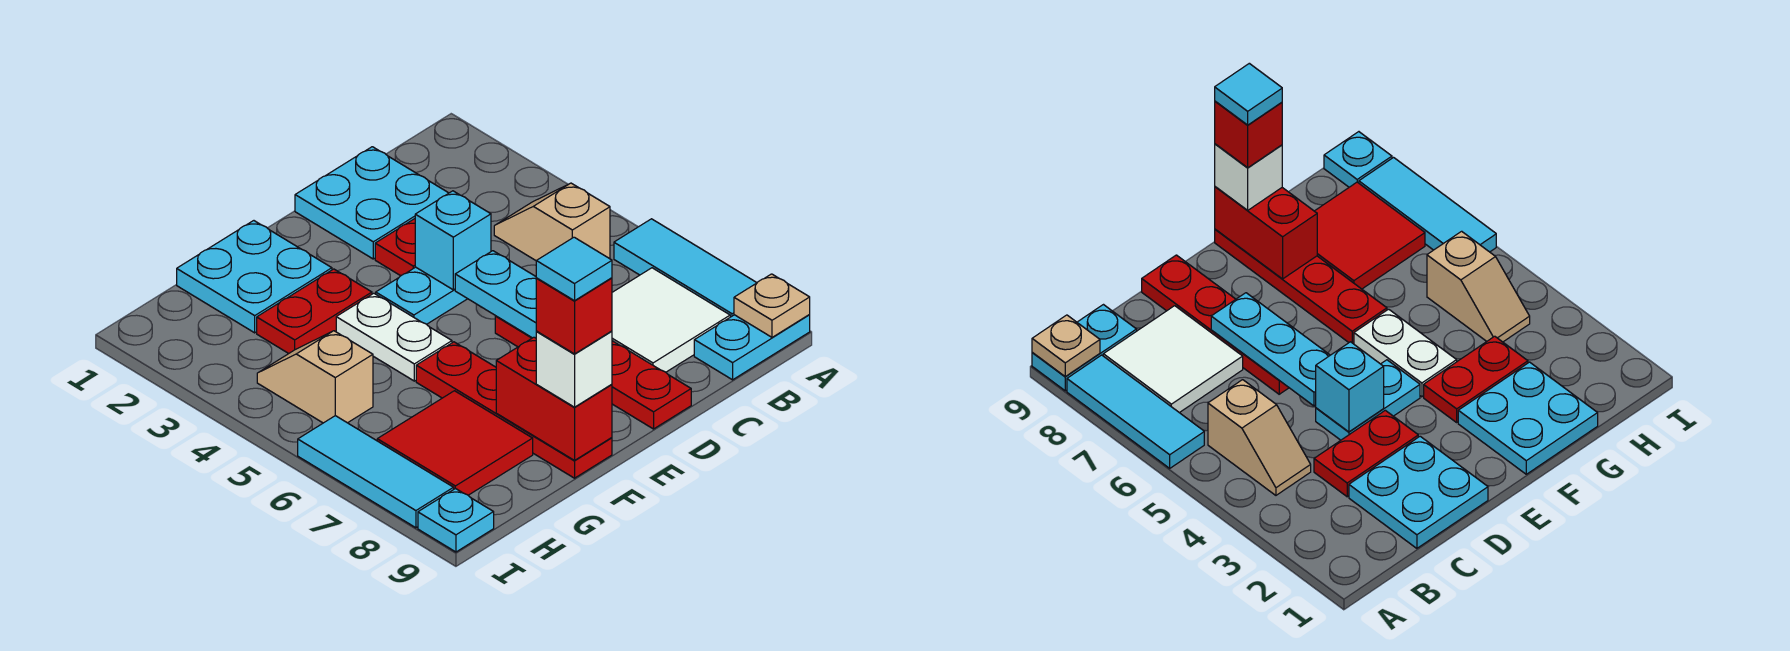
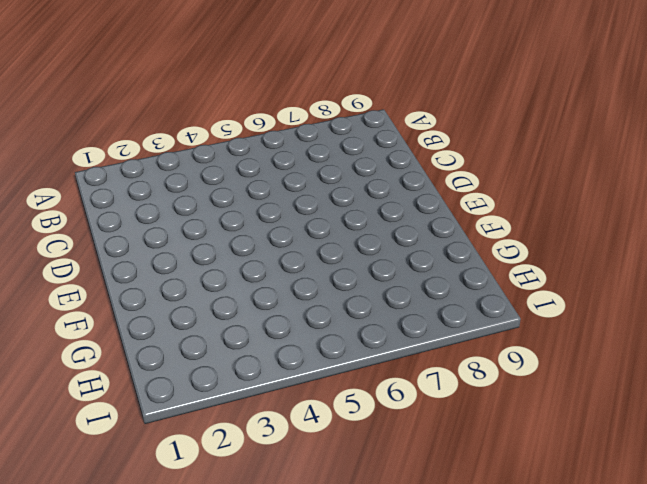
none -> cyan tile A6:A8 level 1
none -> cyan plate A9:B9 level 1
none -> tan slope B4:B5 level 1 top 5

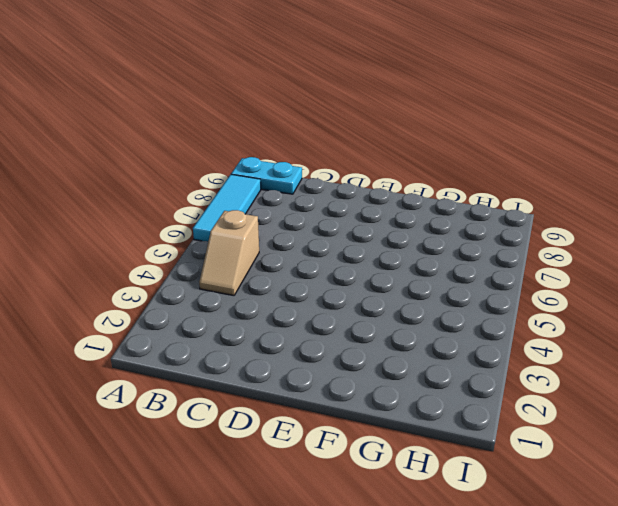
none -> white tile B7:C8 level 1
none -> cyan plate C1:D2 level 1
none -> red plate C3:D3 level 1

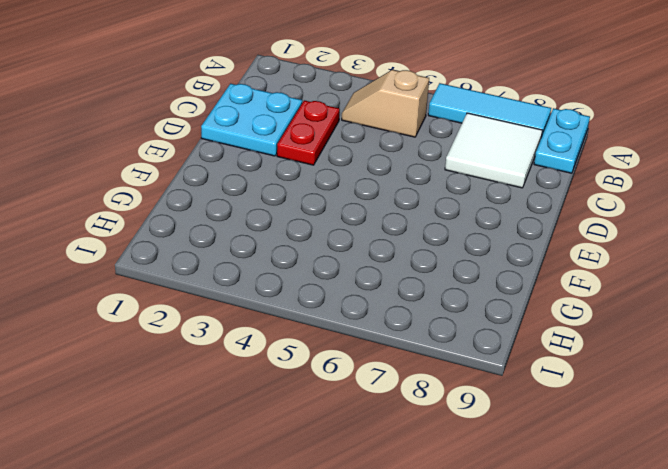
none -> cyan plate D4:E4 level 1
none -> red plate D6:D9 level 1
none -> cyan plate F1:G2 level 1

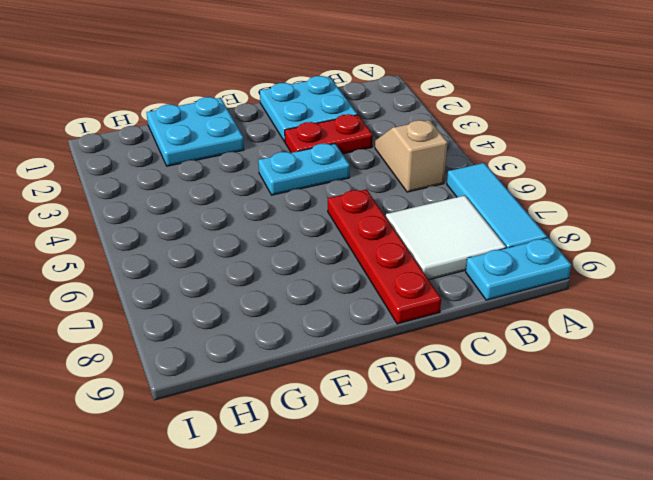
none -> red plate F3:G3 level 1
none -> white plate F4:F5 level 1
none -> red plate F6:F9 level 1

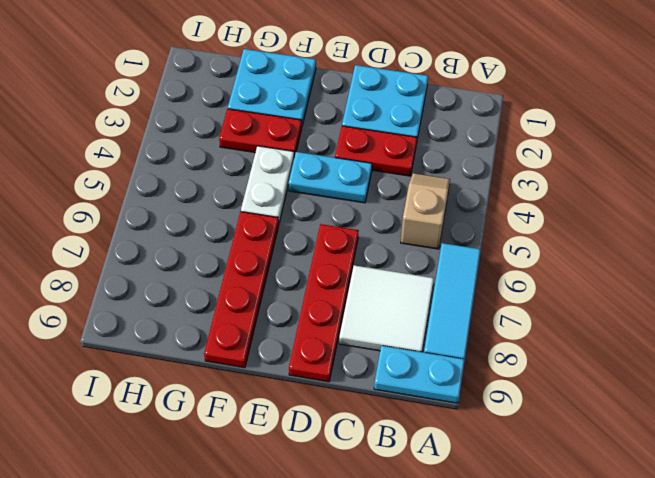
none -> red tile G7:H8 level 1
none -> tan slope H4:H5 level 1 top 5
none -> cyan tile I6:I8 level 1

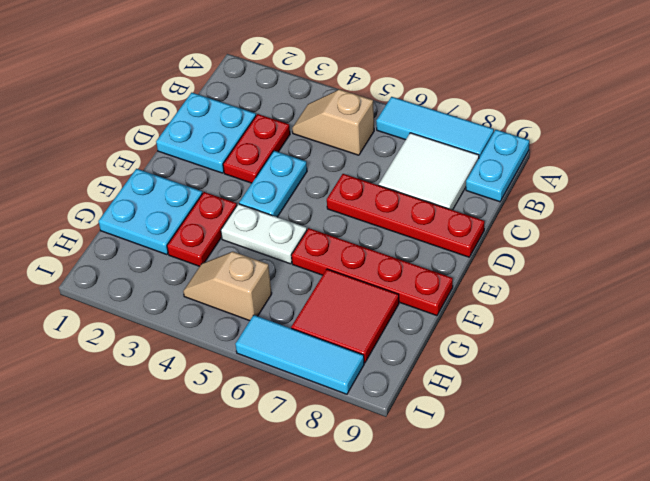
none -> cyan plate I9 level 1
none -> tan plate A9 level 2
none -> cyan brick D4 level 2

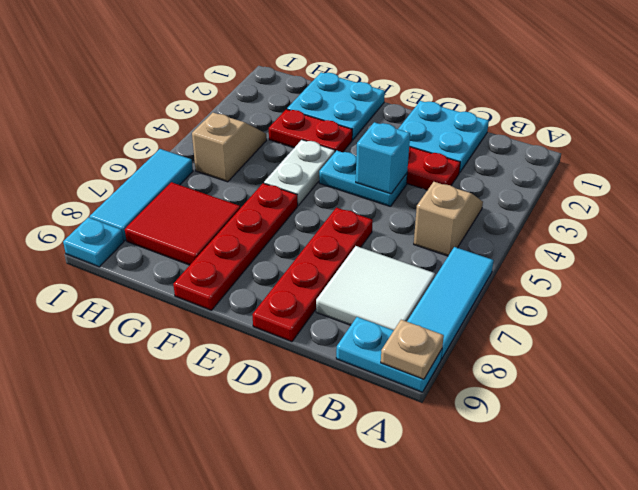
none -> cyan plate D5:D7 level 2
none -> red brick F8:F9 level 2
none -> white brick F9 level 3

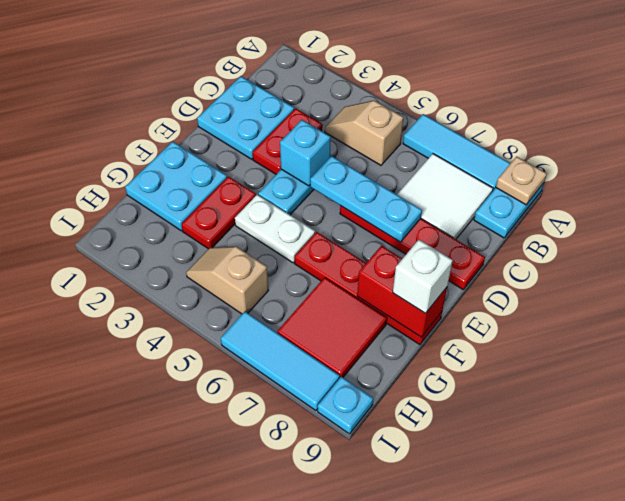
none -> red brick F9 level 4
none -> cyan tile F9 level 5

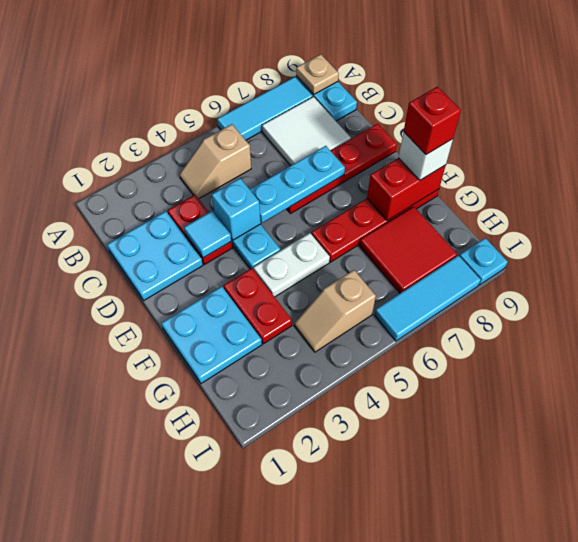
cyan tile D3 level 2 -> cyan tile F9 level 5

